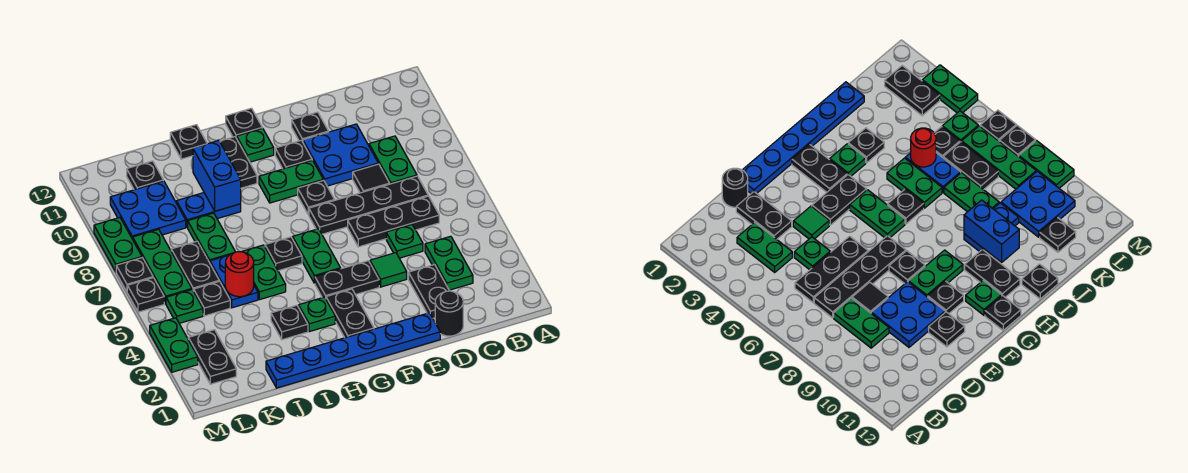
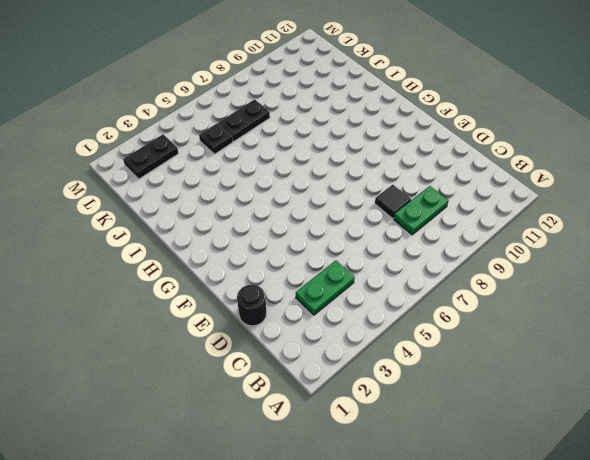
none -> black plate C6:E6 level 1
none -> black plate C7:F7 level 1
none -> black plate D2:D3 level 1
none -> green plate D5 level 1

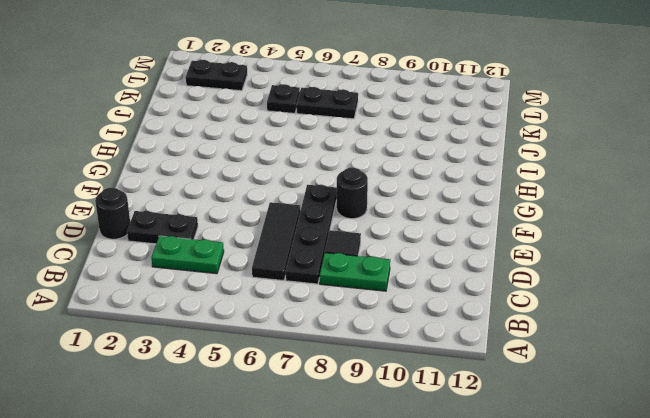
black tile C6:E6 level 1 -> black plate C6:E6 level 1
black round brick F8 level 1 -> black plate F8 level 1
none -> green plate D5 level 1
none -> blue plate D9:E10 level 1
none -> blue plate E1:J1 level 1
none -> green tile E4 level 1

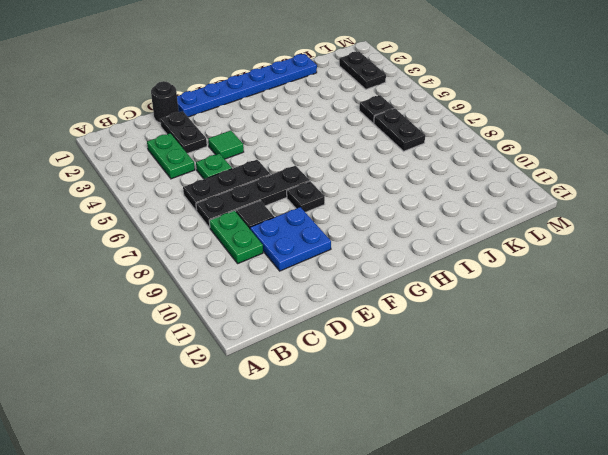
none -> black plate E11 level 1
none -> black plate F4:G4 level 1
none -> green plate F9:G9 level 1
none -> black plate F10 level 1

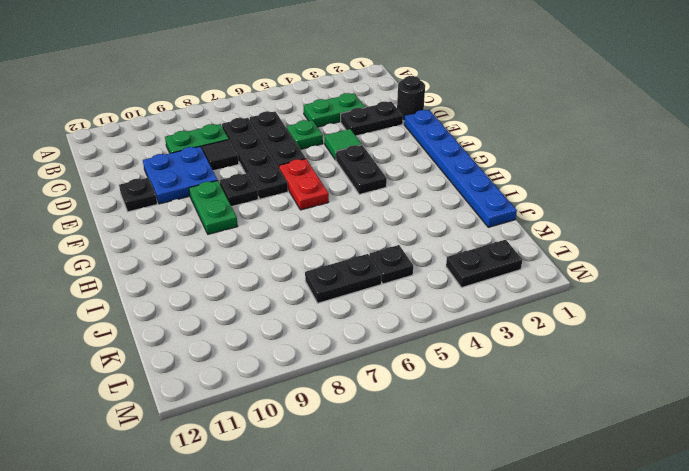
red plate F6:G6 level 1 -> green plate G5:G6 level 1
none -> black plate F10 level 1
none -> black plate G2:G3 level 1
none -> green plate G11 level 1
none -> black plate G12 level 1

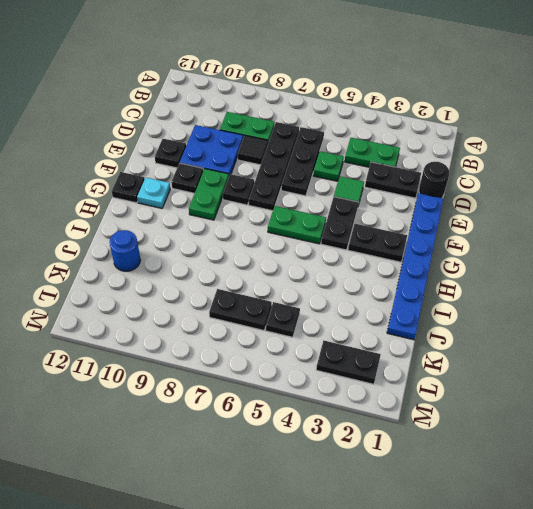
cyan plate G11 level 1 -> green plate G11 level 1
blue round brick J11 level 1 -> none
none -> green plate H3 level 1
none -> black plate H6 level 1
none -> black plate H10:H11 level 1
none -> black plate I3 level 1

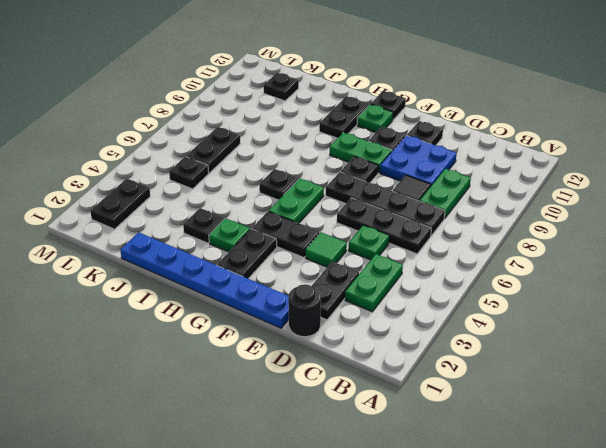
none -> green plate I5:I6 level 1
none -> blue plate I9:J9 level 1
none -> black plate I12 level 1
none -> blue plate J5:J6 level 1

